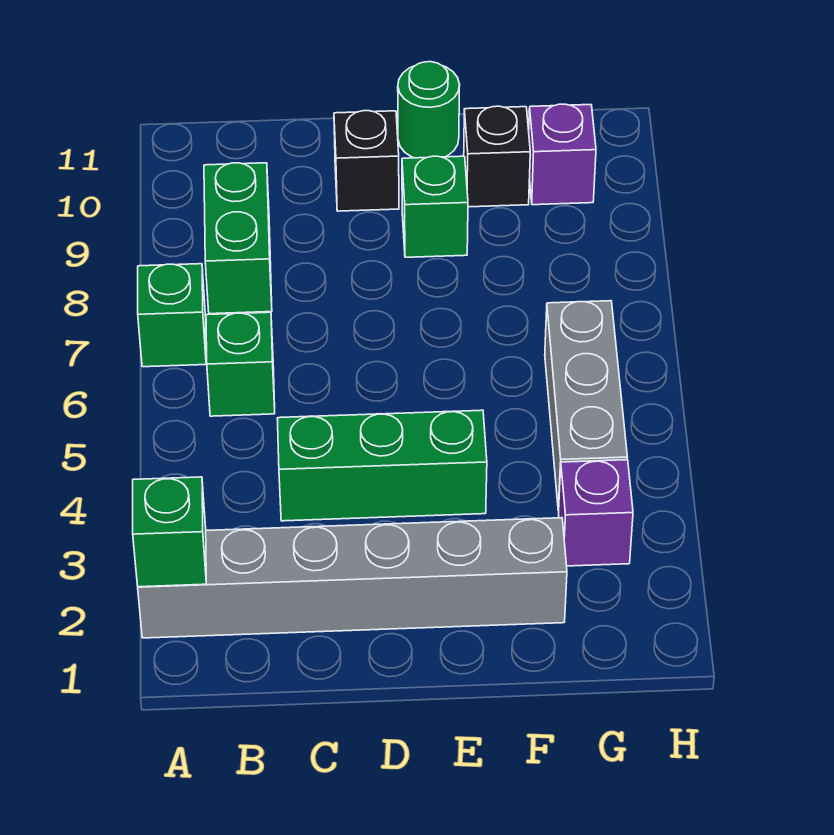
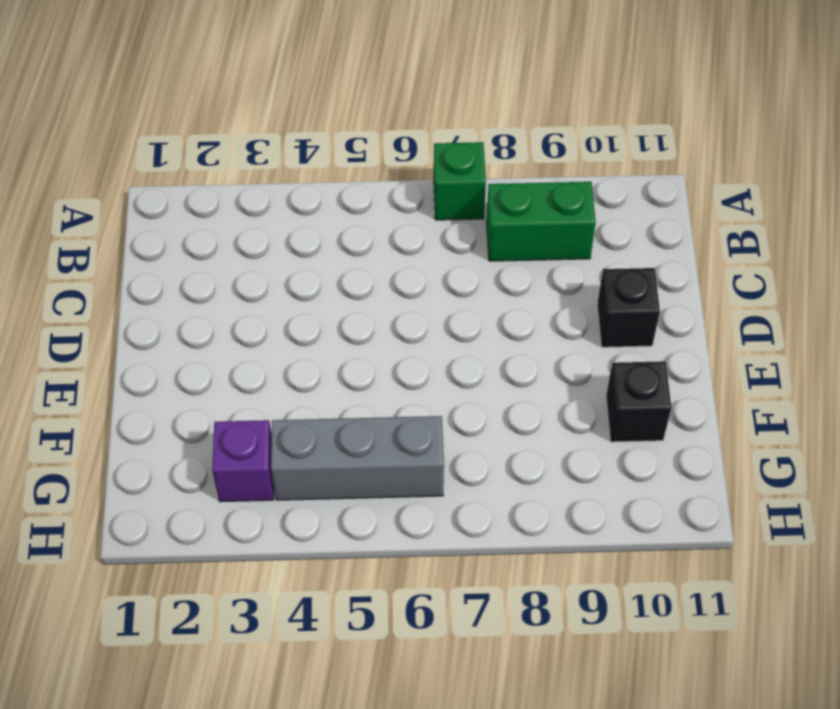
none -> grey brick A2:F2 level 1
none -> green brick B6 level 1
none -> green brick C4:E4 level 1

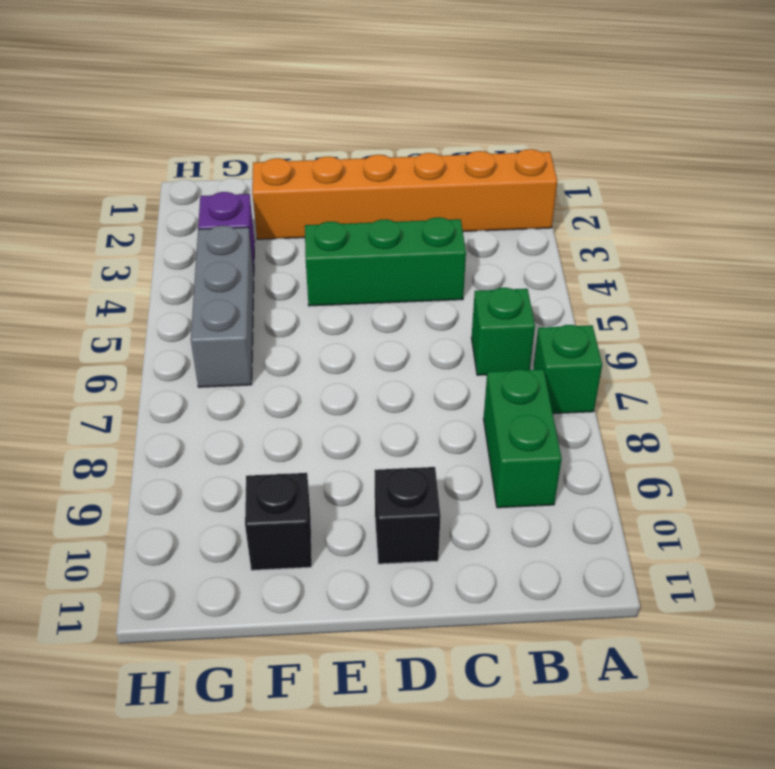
orange brick A2:F2 level 1 -> grey brick A2:F2 level 1
none -> green brick E9 level 1
none -> green round brick E11 level 1
none -> purple brick G10 level 1

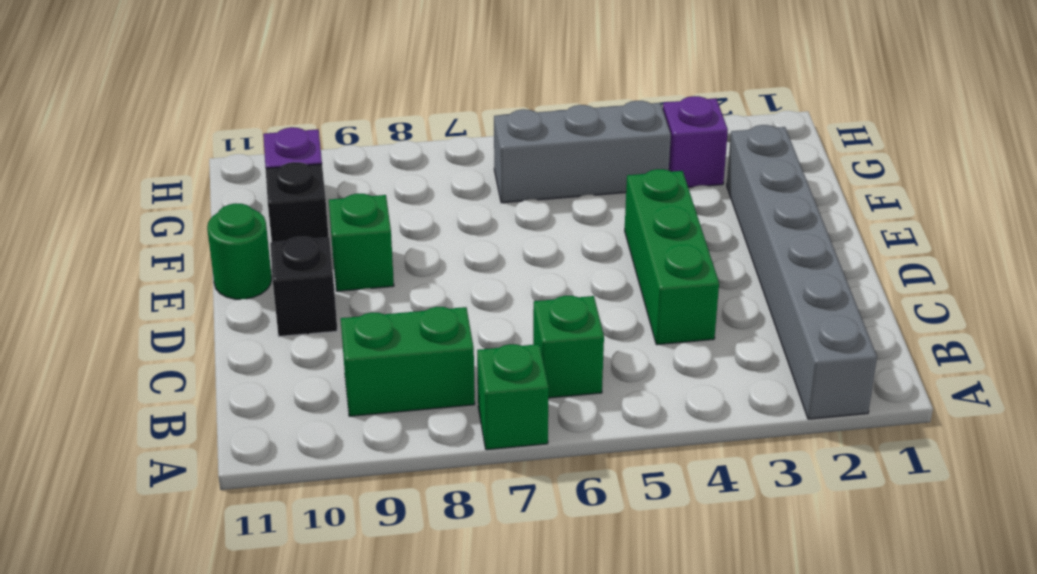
none -> green brick A2 level 2

